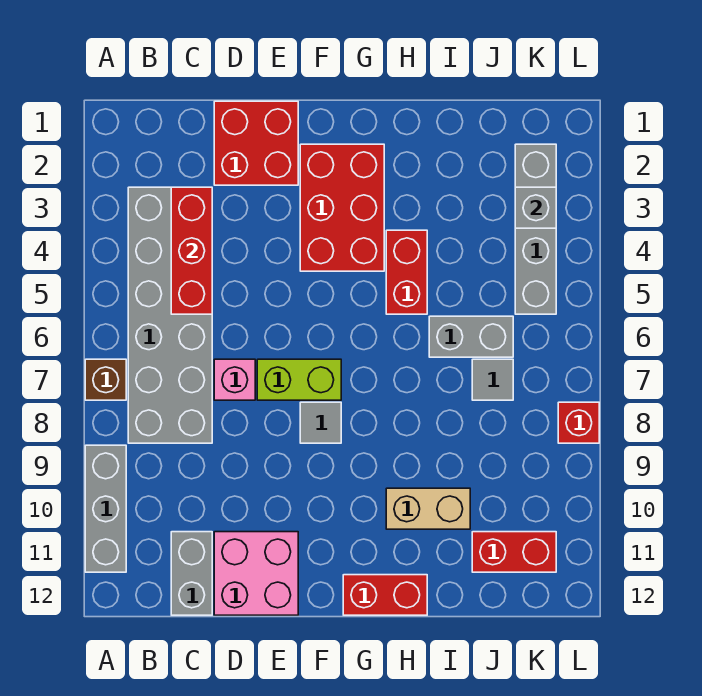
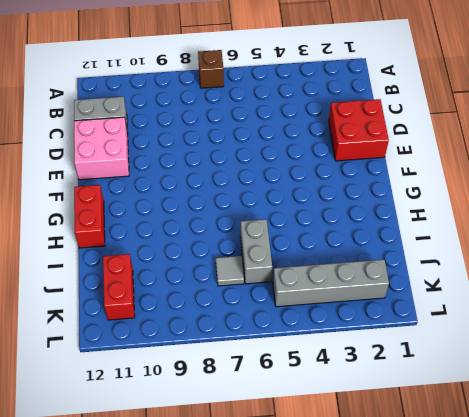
none -> grey brick A9:A11 level 1
none -> grey brick B3:C8 level 1
none -> pink brick D7 level 1

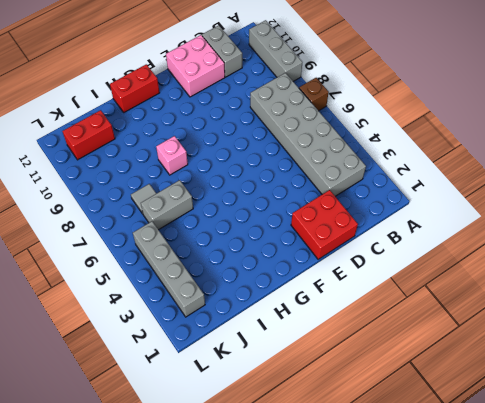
pink brick H8 level 1 -> pink brick D7 level 1
none -> lime brick E7:F7 level 1
none -> red brick F2:G4 level 1
none -> grey tile F8 level 1

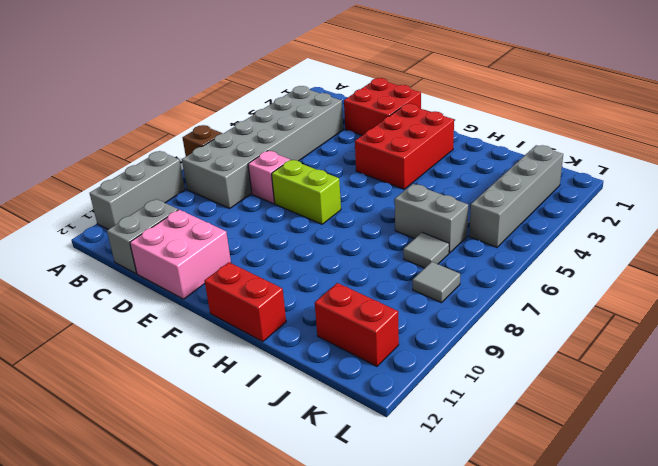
grey tile K8 level 1 -> grey tile F8 level 1
none -> red brick H4:H5 level 1
none -> tan brick H10:I10 level 1
none -> red brick L8 level 1

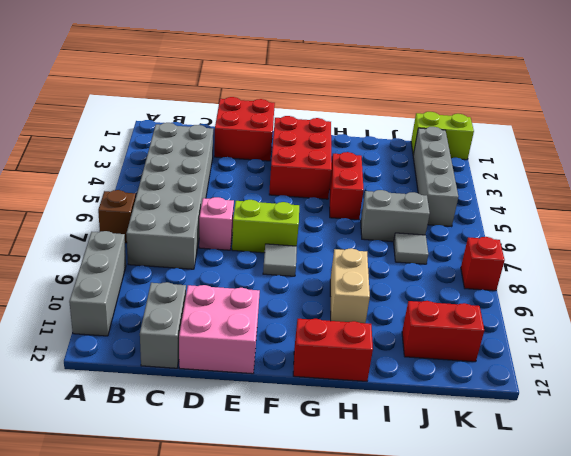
tan brick H9:H10 level 1 -> tan brick H10:I10 level 1
lime brick K1:L1 level 1 -> none
none -> red brick C3:C5 level 2
none -> grey brick K3 level 2

